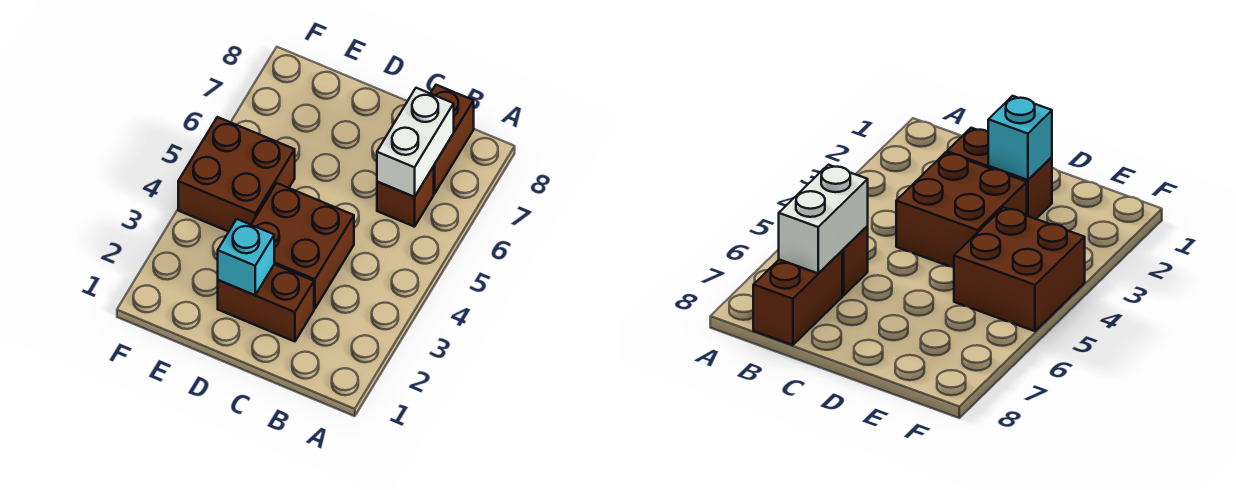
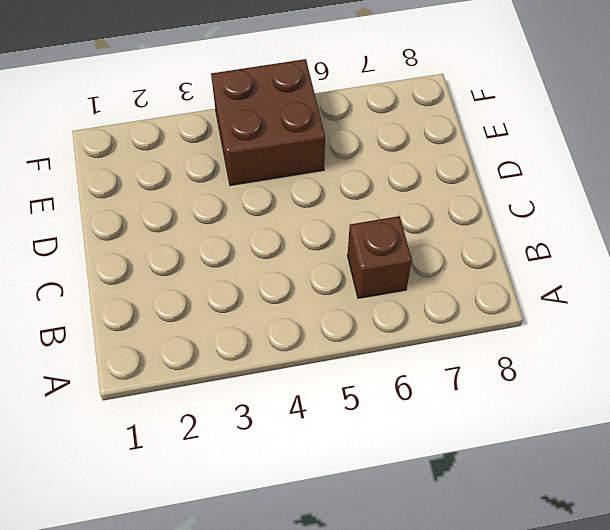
none -> brown brick B7:B8 level 1
none -> brown brick C2:D2 level 1

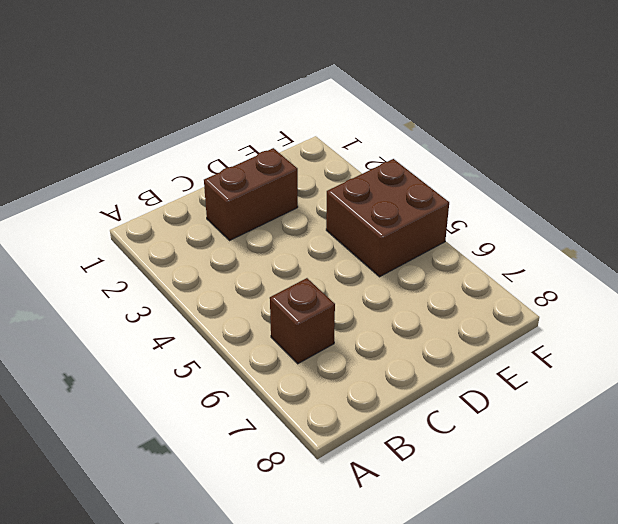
none -> brown brick B7:B8 level 1
none -> brown brick C3:D4 level 1

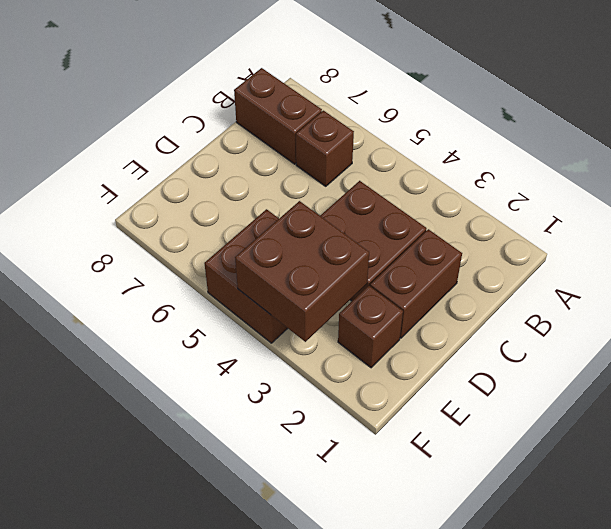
brown brick E2 level 1 -> none
brown brick E3:F4 level 2 -> none
none -> white brick B6:B7 level 2
none -> cyan brick D2 level 2

